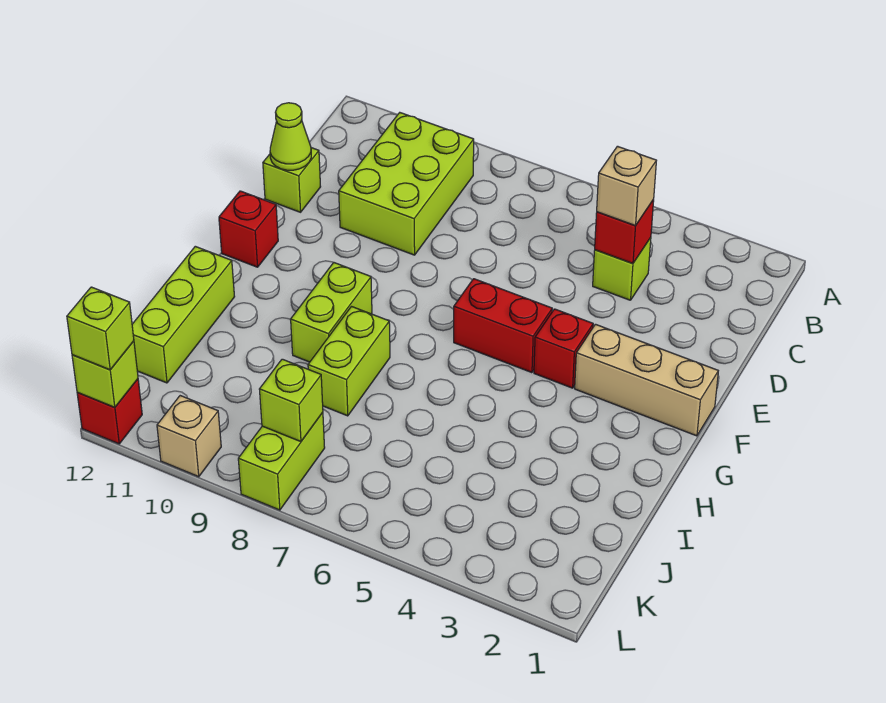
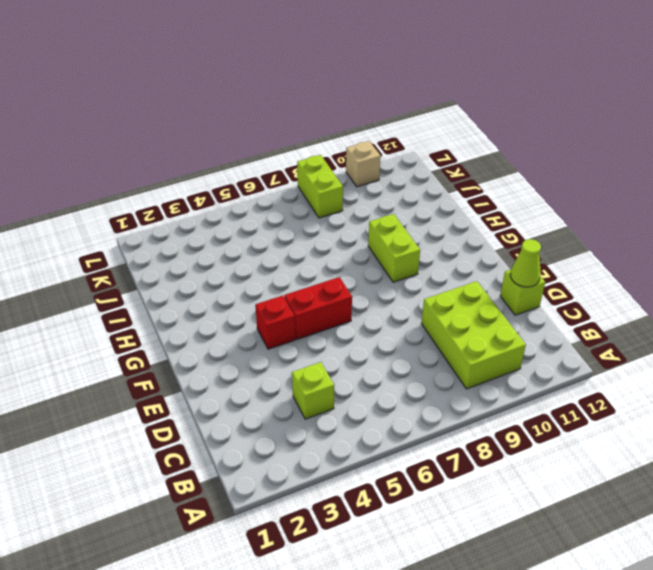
none -> tan brick F1:F3 level 1
none -> red brick F12 level 1
none -> lime brick H8:I8 level 1

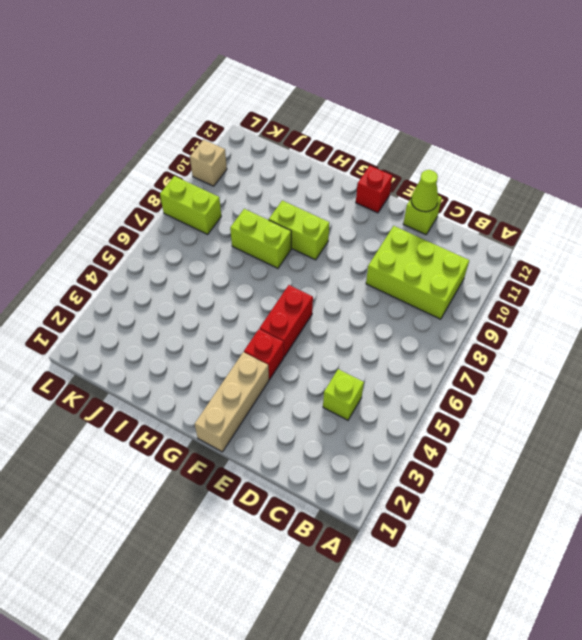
none -> lime brick H12:J12 level 1
none -> red brick L12 level 1
none -> red brick C4 level 2

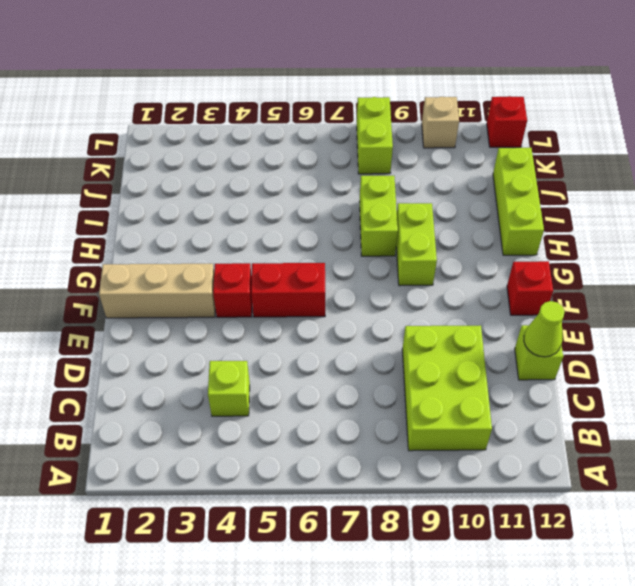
none -> red brick C4 level 2
none -> lime brick K8 level 2
none -> lime brick L12 level 2

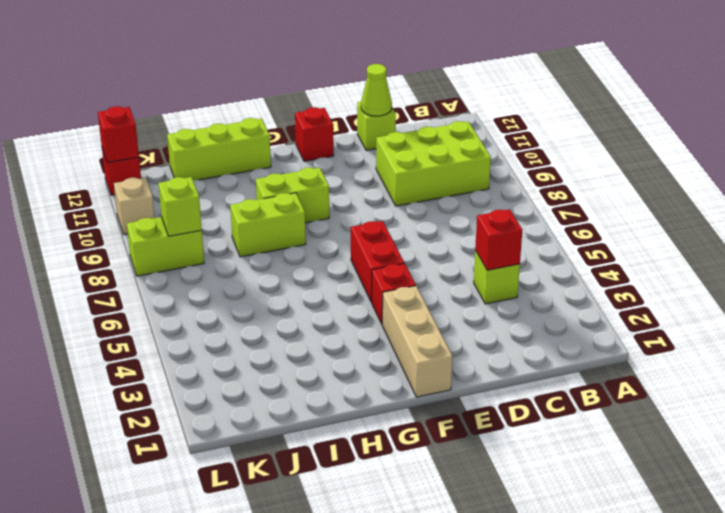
red brick L12 level 2 -> lime brick L12 level 2
none -> tan brick C4 level 3
none -> lime brick L12 level 3

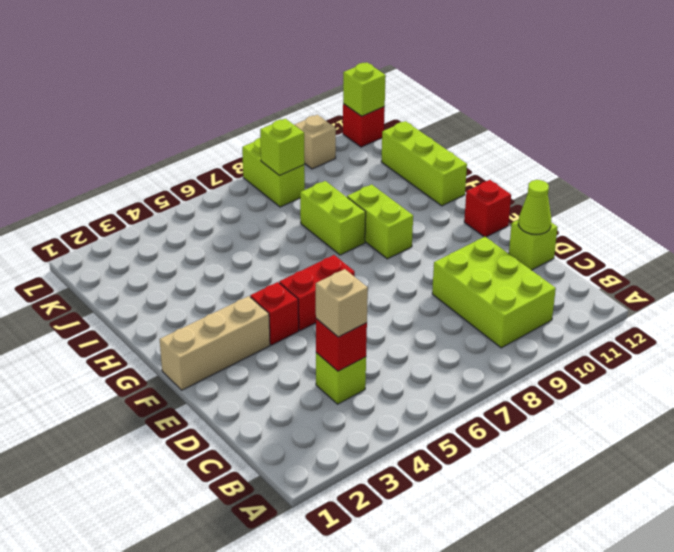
none -> lime brick L12 level 3

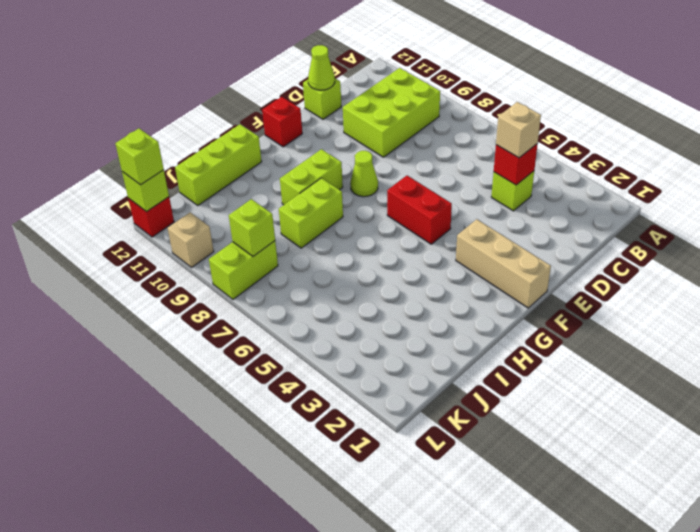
lime cone F8 level 1 -> none
none -> red brick F4 level 1

